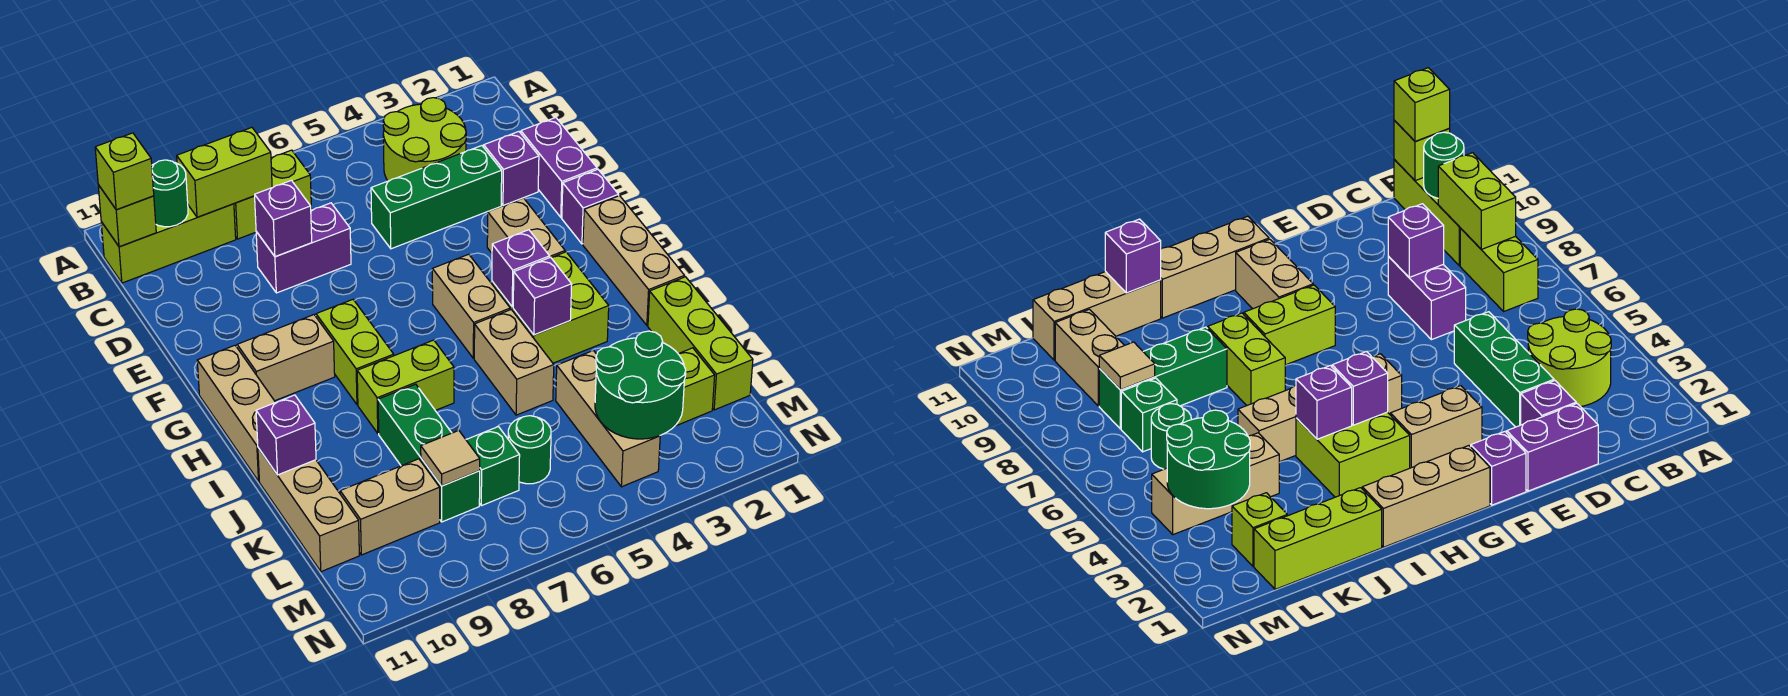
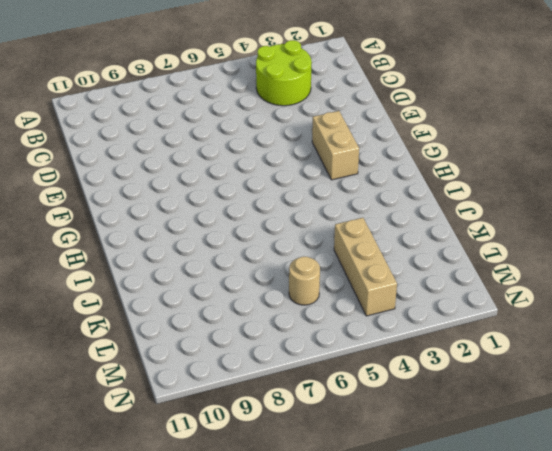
tan round brick L6 level 1 -> green round brick L6 level 1
none -> lime brick B7:B8 level 1
none -> lime brick B9:B11 level 1
none -> purple brick D1:E1 level 1
none -> purple brick D2 level 1

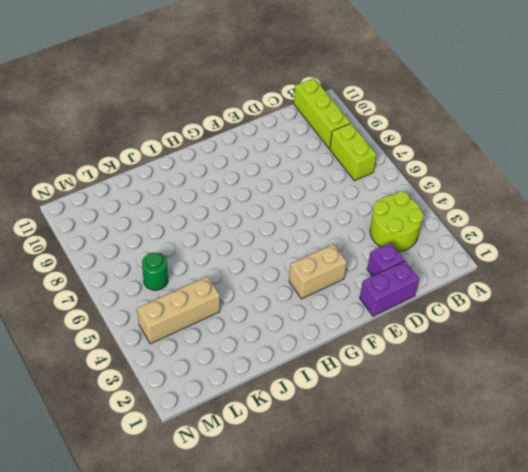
none -> green brick D3:D5 level 1
none -> purple brick D7:D8 level 1
none -> purple brick F1 level 1
none -> tan brick G1:I1 level 1

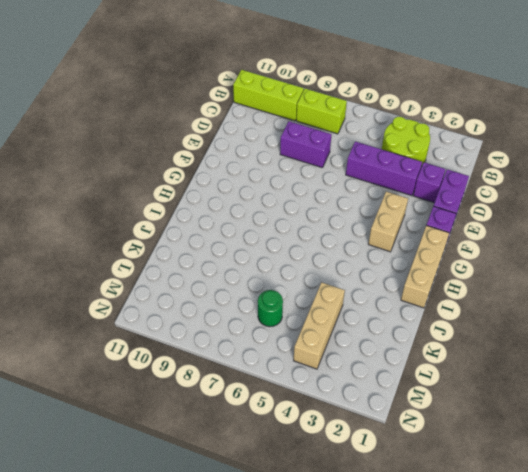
purple brick D3:D5 level 1 -> green brick D3:D5 level 1
none -> tan brick G5:H5 level 1
none -> lime brick G8:H8 level 1
none -> tan brick G9:G10 level 1
none -> tan brick G11:I11 level 1

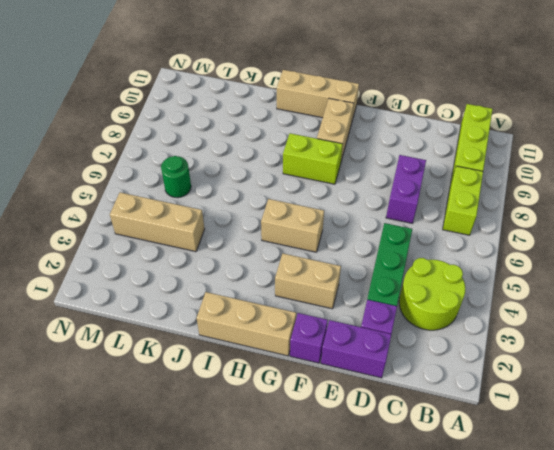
none -> lime brick H3:I4 level 1
none -> tan brick I5:J5 level 1
none -> lime brick I7:I8 level 1
none -> lime brick J1:L1 level 1

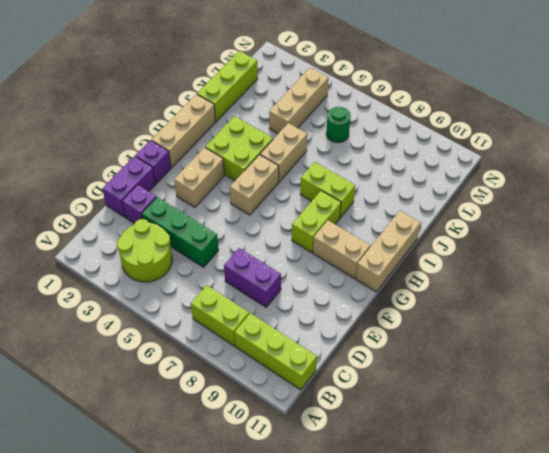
none -> green brick J8:L8 level 1
none -> tan brick J11:L11 level 1
none -> lime brick L2 level 1
none -> green brick L7 level 1

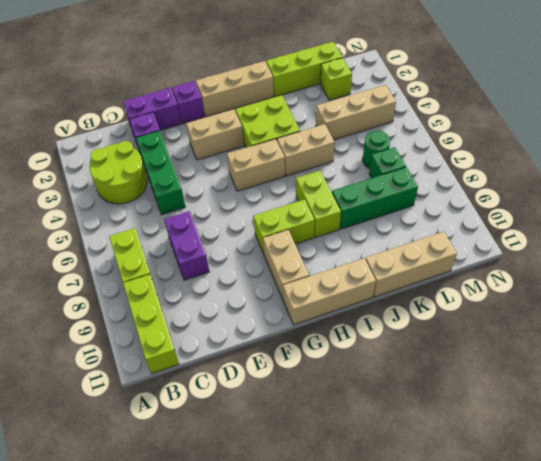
none -> tan brick L9:L10 level 1
none -> lime brick B8:B9 level 2
none -> green round brick B10 level 2
none -> lime brick B11 level 2

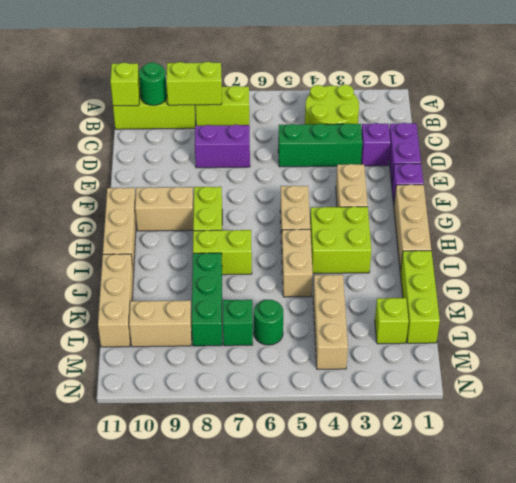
none -> purple brick D8 level 2
none -> purple brick H4 level 2
none -> purple brick I4 level 2
none -> purple brick J11 level 2

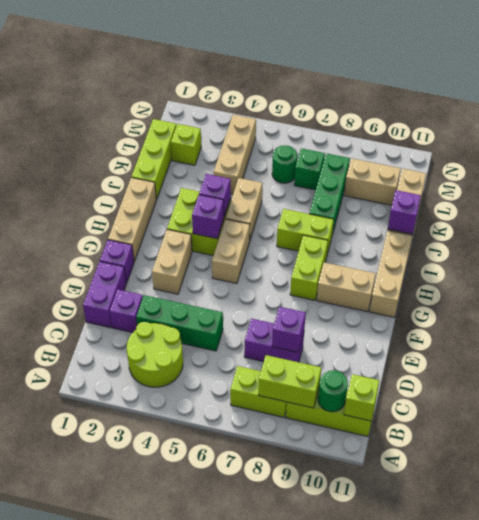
none -> green round brick L3:M4 level 2
none -> tan tile L8 level 2
none -> lime brick B11 level 3

